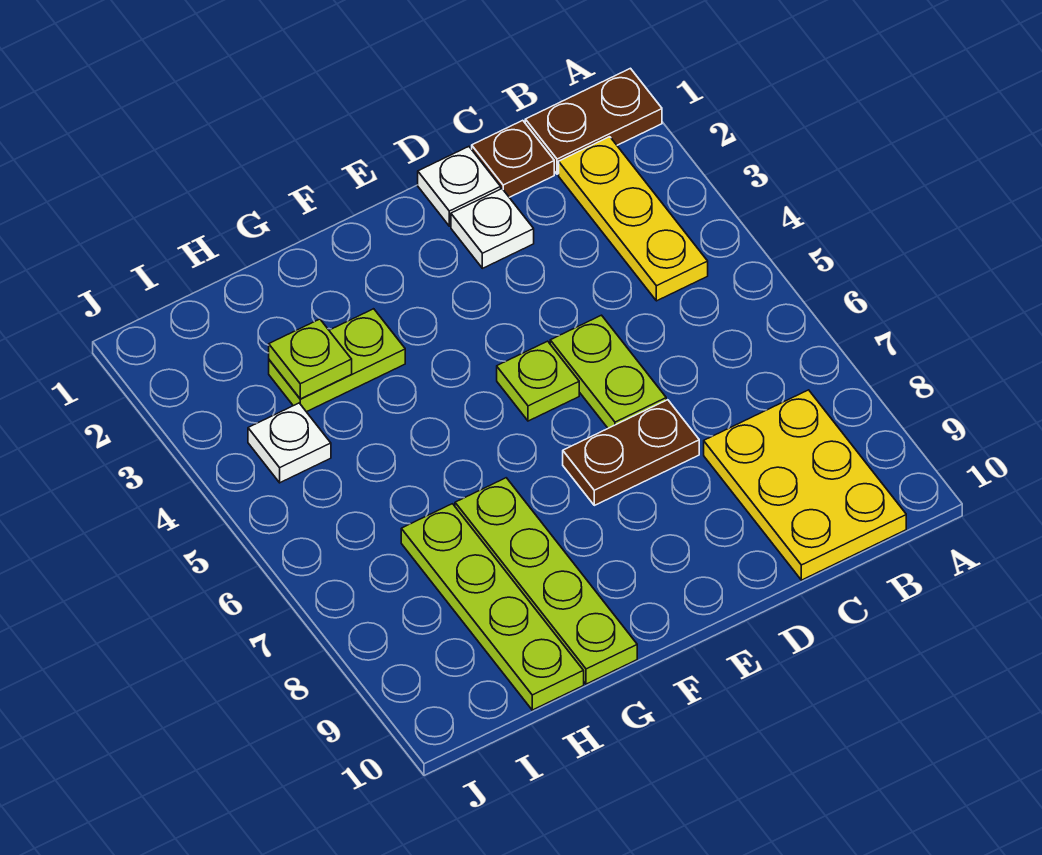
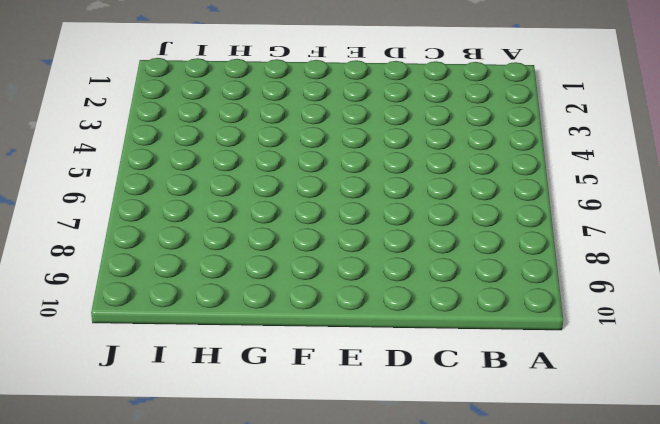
none -> brown plate A1:B1 level 1
none -> yellow plate B2:B4 level 1
none -> yellow plate B8:C10 level 1

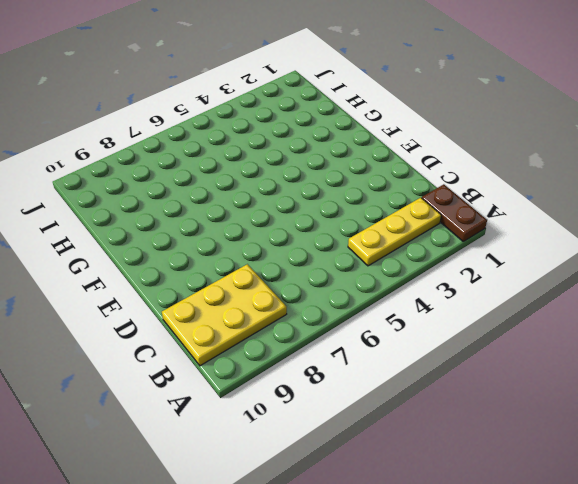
none -> brown plate C1 level 1
none -> white plate D1 level 1
none -> white plate D2 level 1

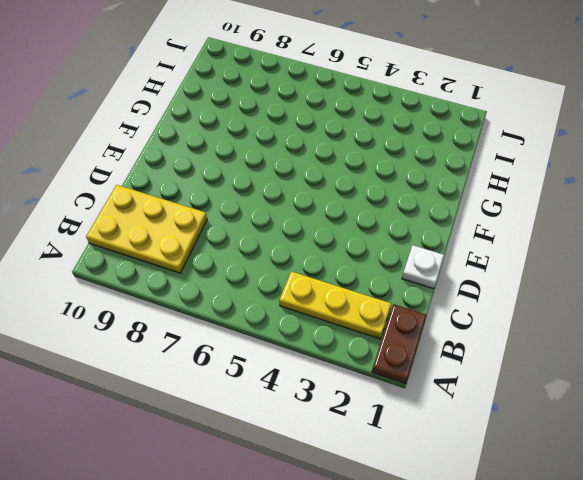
none -> brown plate C1 level 1
none -> white plate D2 level 1
none -> lime plate D5:D6 level 1

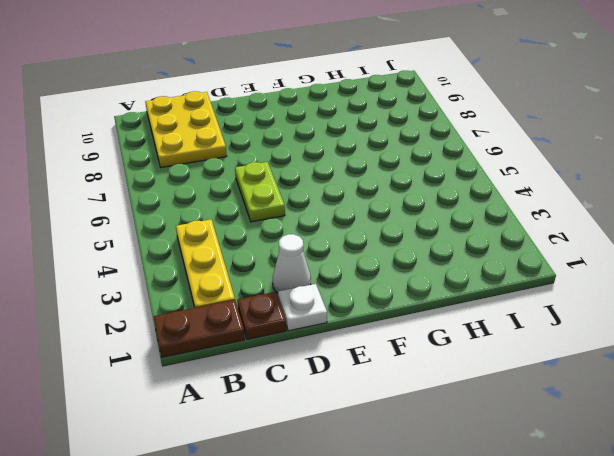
white cone D2 level 1 -> white plate D2 level 1
none -> brown plate D7:E7 level 1
none -> lime plate E5 level 1
none -> lime plate G3:H3 level 1

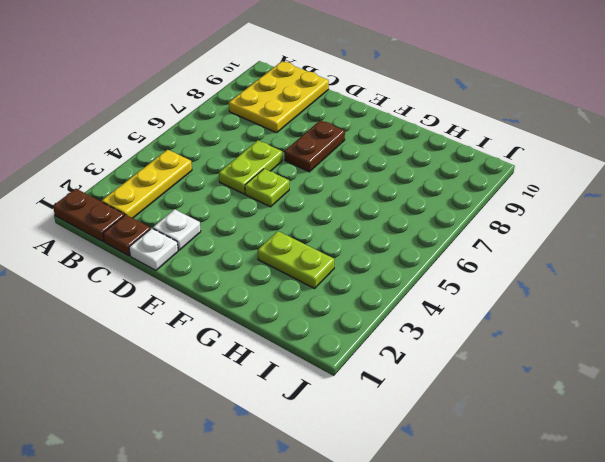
brown plate E7:E8 level 1 -> brown plate D7:E7 level 1
none -> lime plate G7:G10 level 1
none -> lime plate H7:H10 level 1
none -> white plate I4 level 1

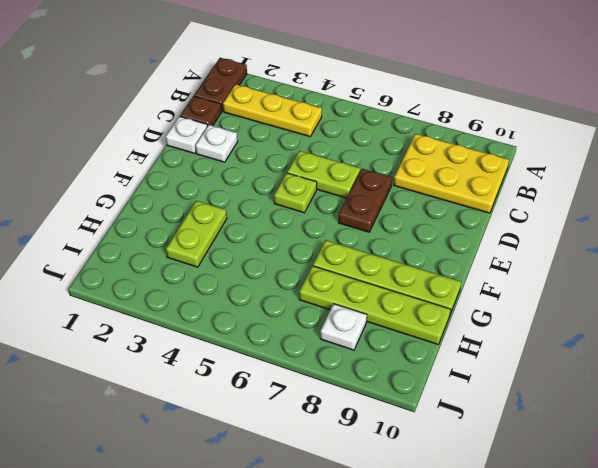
white plate I8 level 1 -> white plate I4 level 1
none -> lime plate H3 level 2

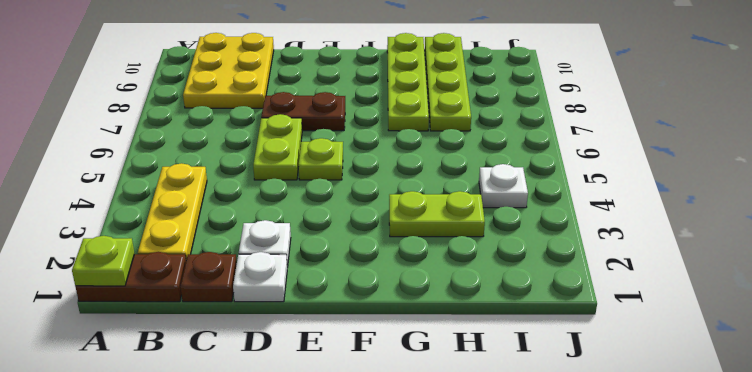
lime plate A1 level 2 -> lime plate H3 level 2

